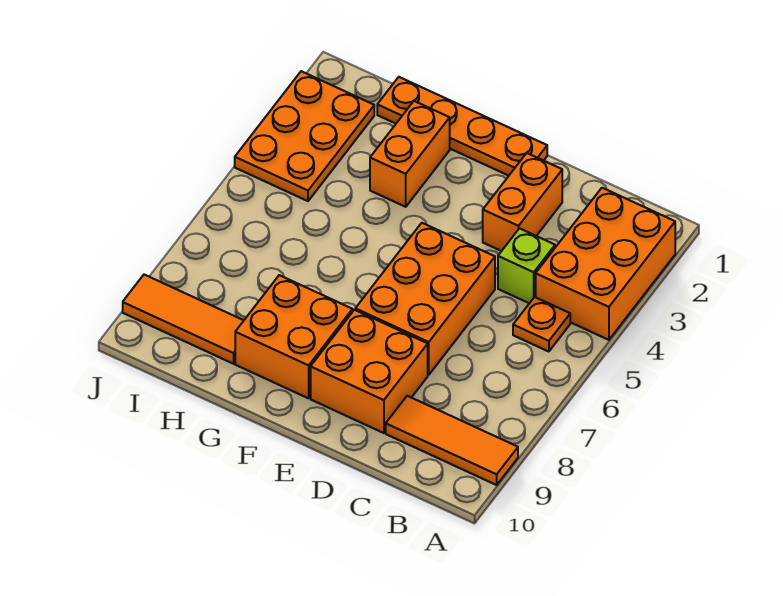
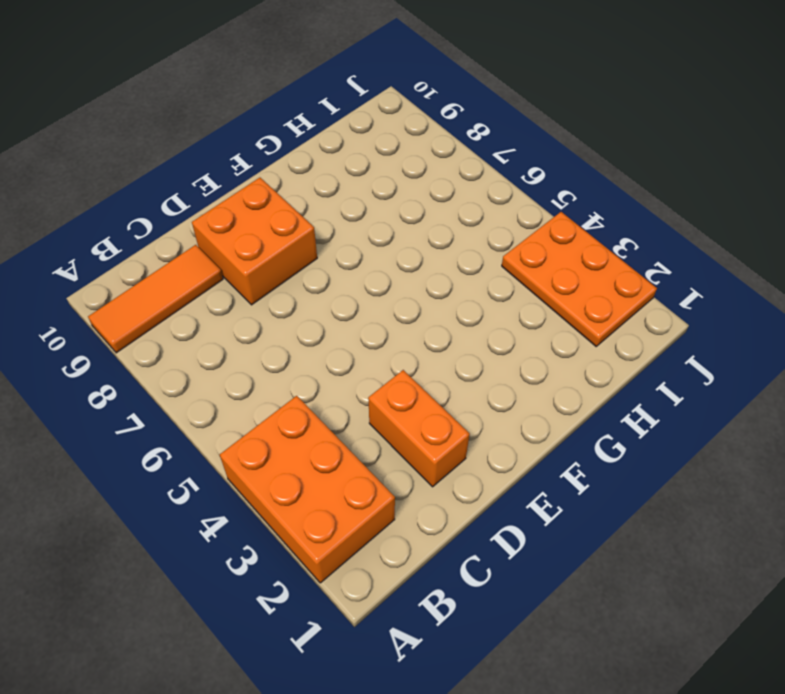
none -> orange plate B5 level 1
none -> lime brick C4 level 1
none -> orange brick D5:E7 level 1

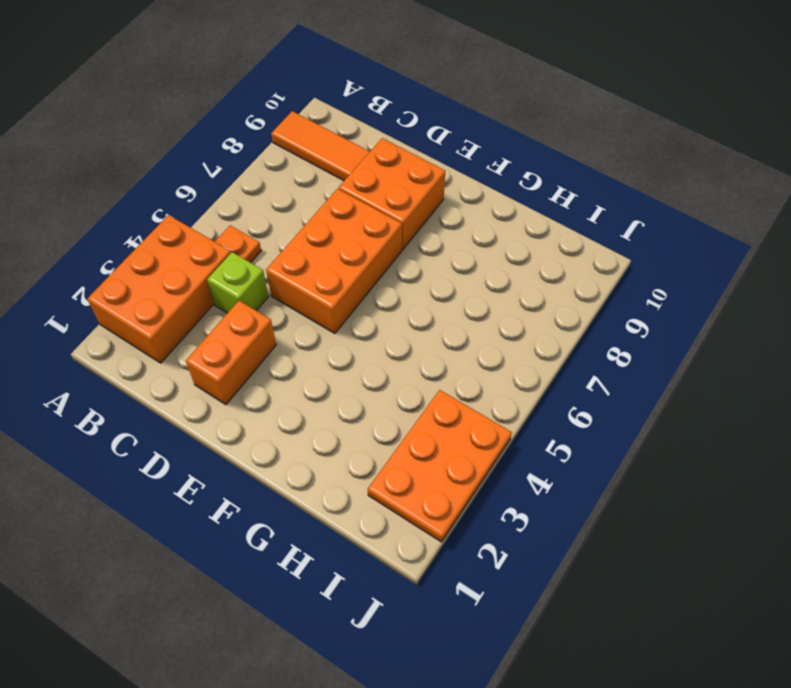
none -> orange plate E1:H1 level 1
none -> orange brick F8:G9 level 1
none -> orange brick G2:G3 level 1

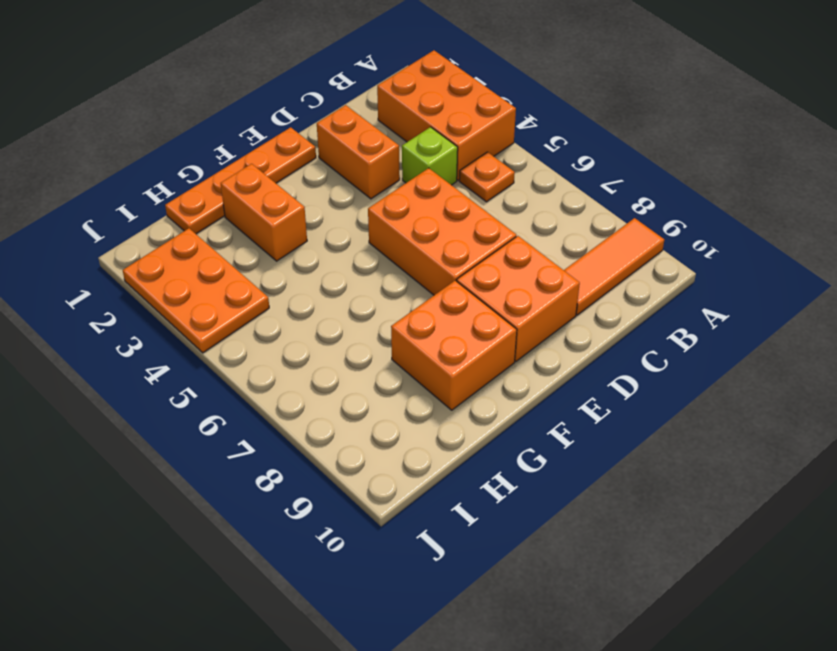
none -> orange tile H9:J9 level 1

